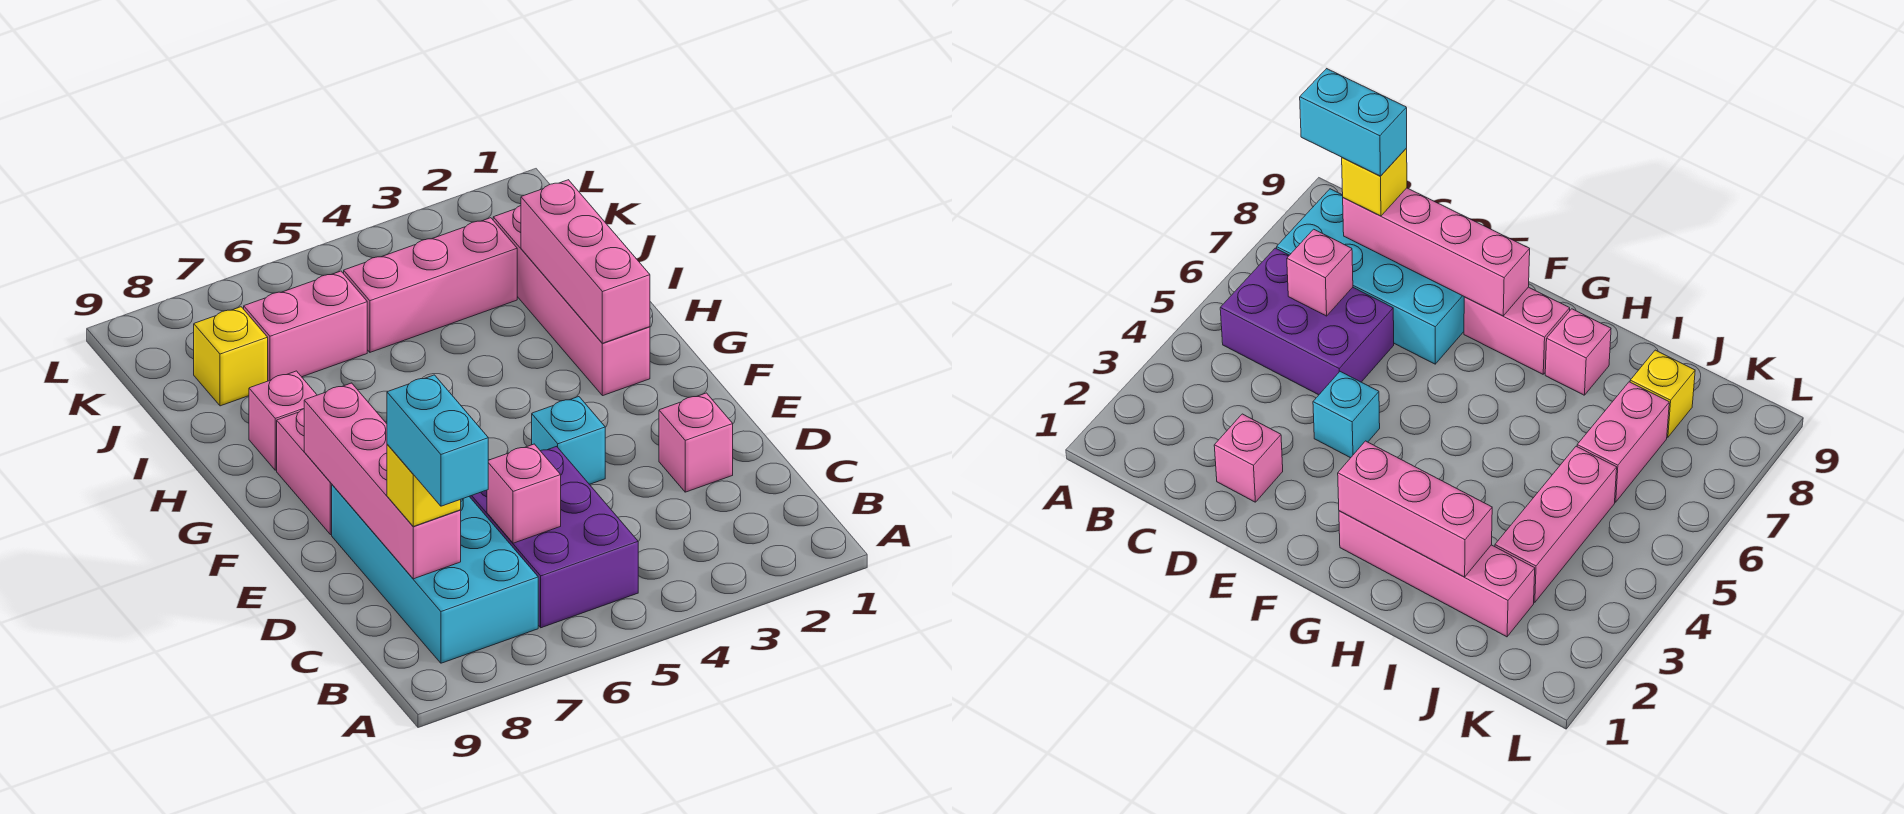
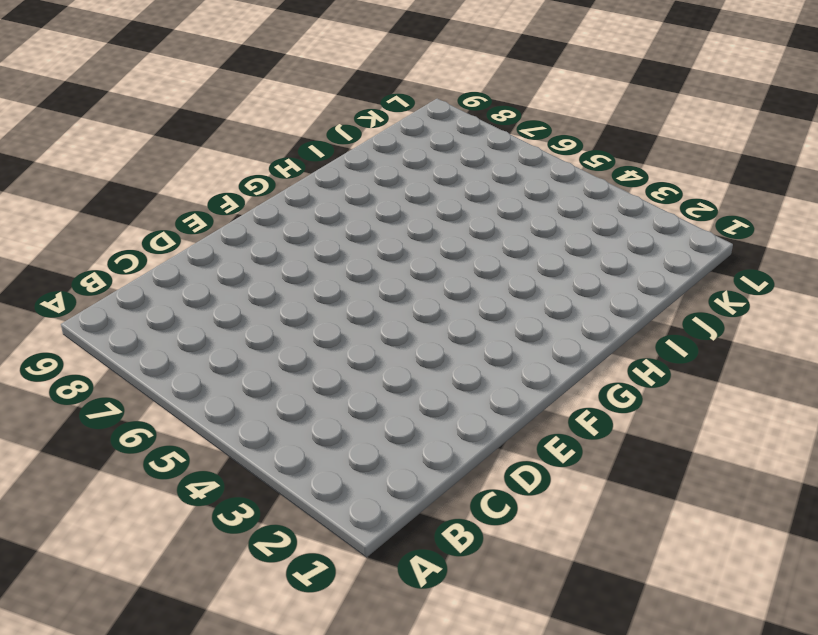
none -> purple brick B5:D6 level 1
none -> cyan brick B7:E8 level 1
none -> pink brick D2 level 1

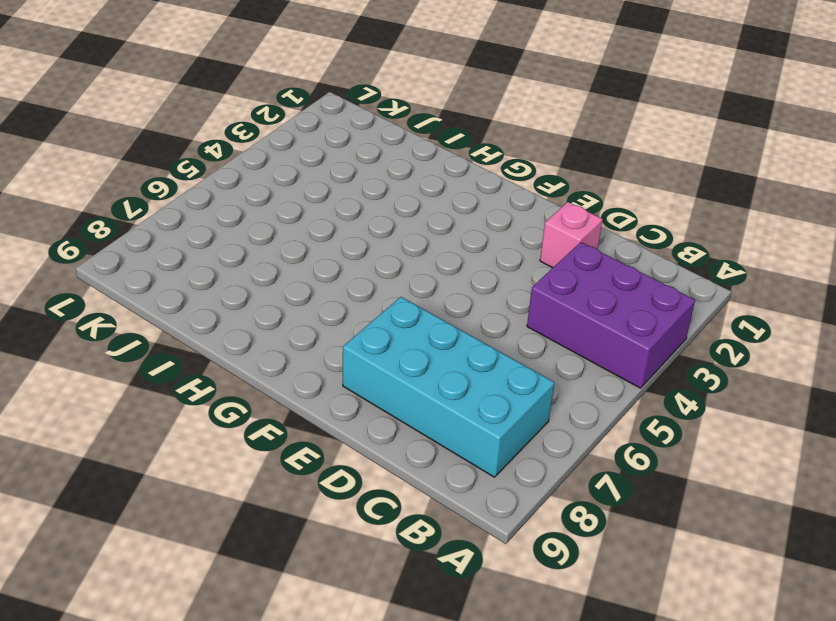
purple brick A3:C4 level 1 -> purple brick B5:D6 level 1
none -> cyan brick E4 level 1
none -> pink brick F8:G8 level 1
none -> pink brick G2:J2 level 1

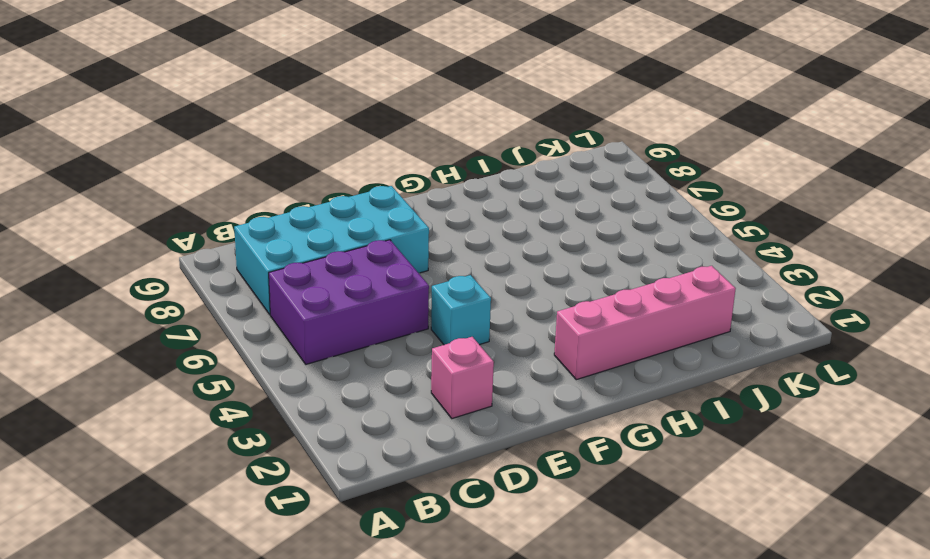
none -> pink brick F8:G8 level 1
none -> pink brick H8 level 1
none -> pink brick J3:J5 level 1

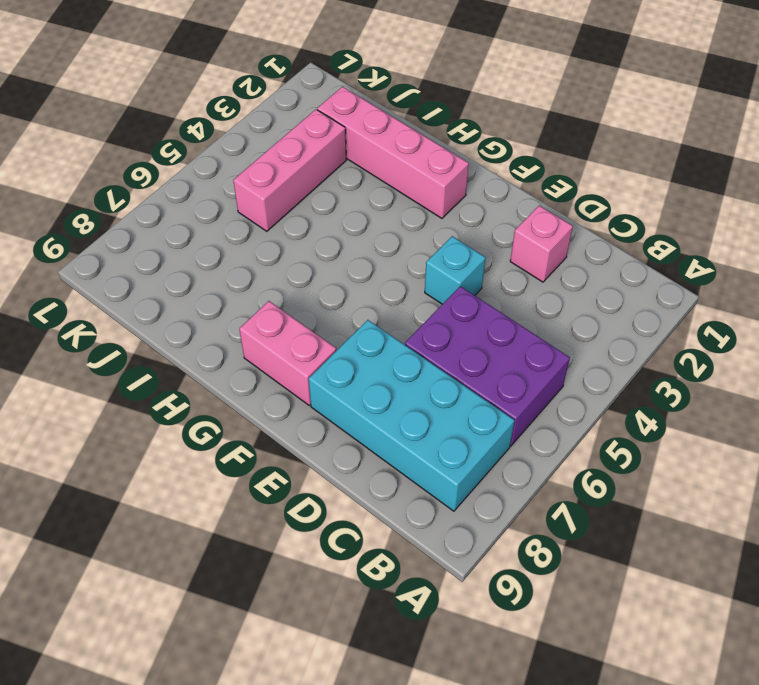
none -> pink brick H8 level 1
none -> pink brick J6:J7 level 1
none -> yellow brick J8 level 1

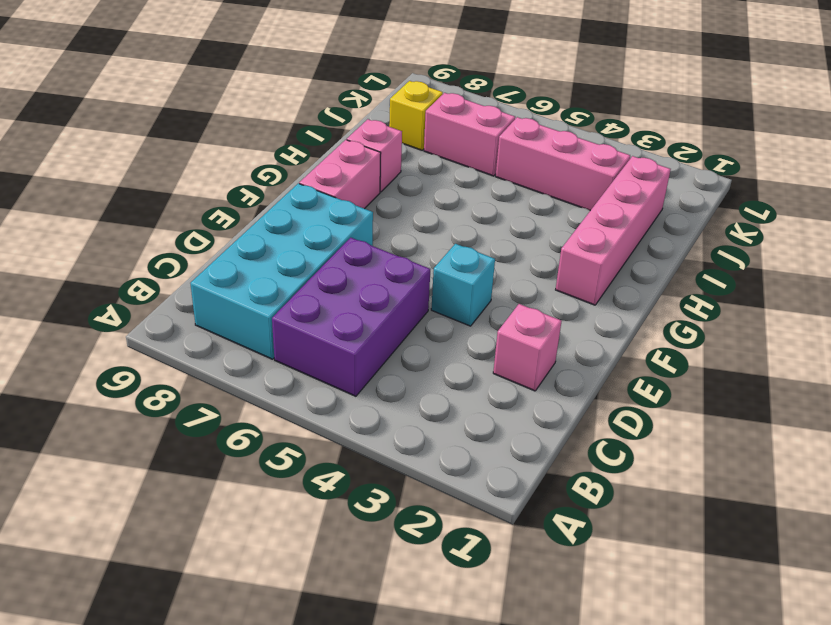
none -> pink brick C6 level 2
none -> pink brick C8:F8 level 2
none -> pink brick G2:I2 level 2

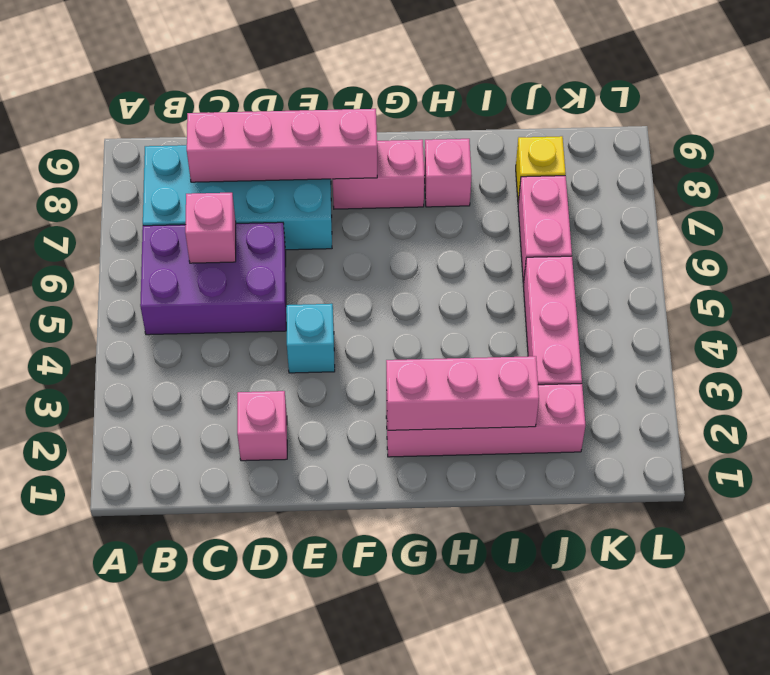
none -> yellow brick C8 level 3
none -> cyan brick B8:C8 level 4

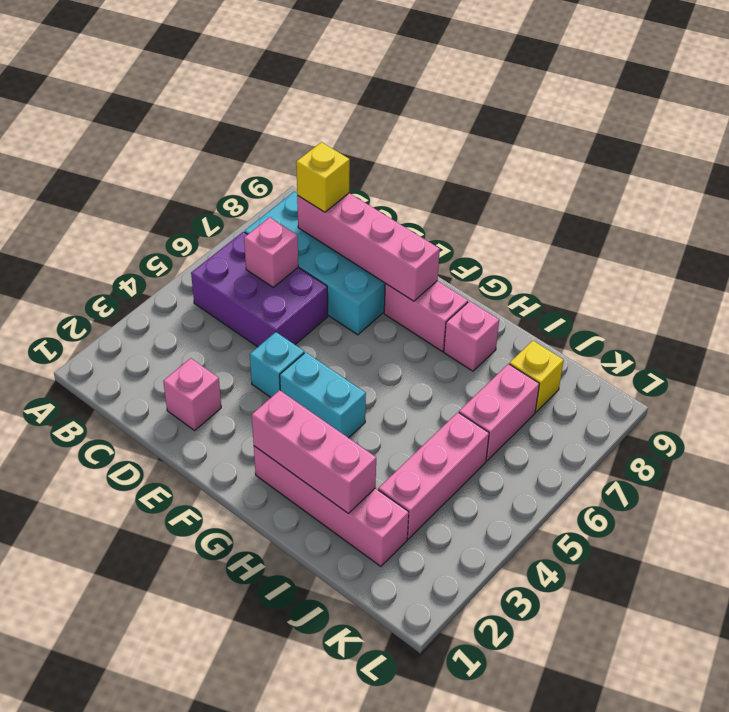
cyan brick F4:G4 level 1 -> cyan brick B8:C8 level 4

